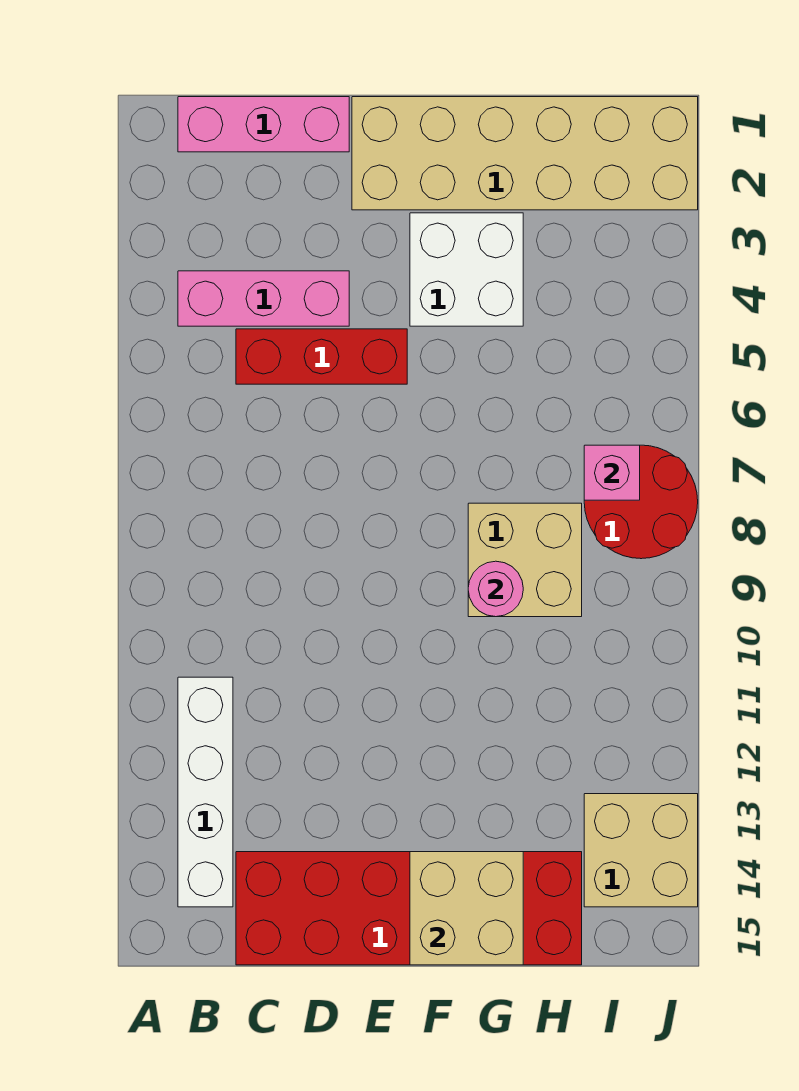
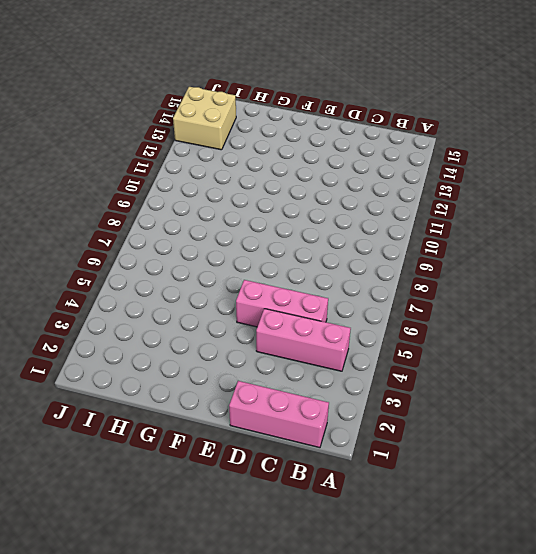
pink brick C5:E5 level 1 -> red brick C5:E5 level 1
none -> white brick B11:B14 level 1
none -> red brick C14:H15 level 1
none -> tan brick E1:J2 level 1

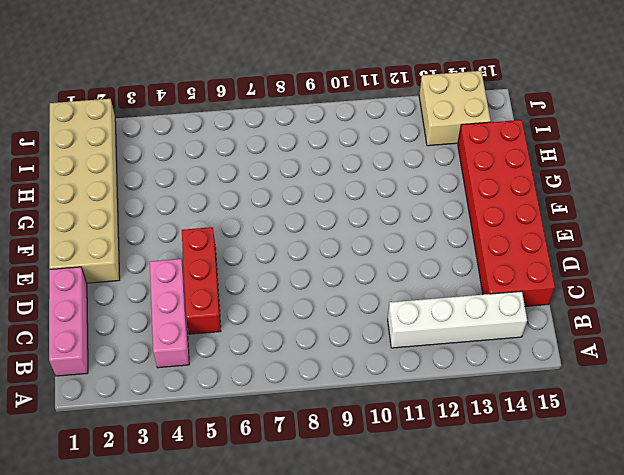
none -> white brick F3:G4 level 1
none -> tan brick G8:H9 level 1
none -> red round brick I7:J8 level 1

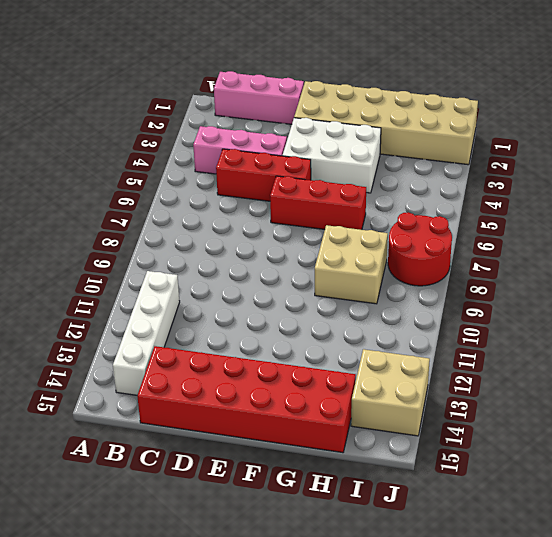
white brick E3:G4 level 1 -> white brick F3:G4 level 1
red brick E6:G6 level 1 -> none
none -> tan brick F14:G15 level 2
none -> pink round brick G9 level 2
none -> pink brick I7 level 2

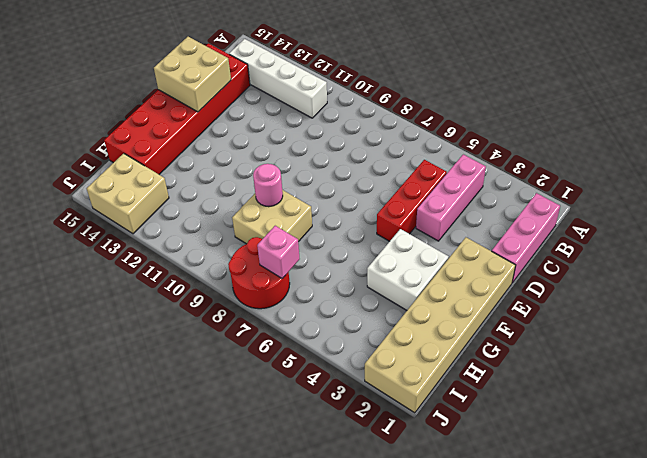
tan brick D14:E15 level 2 -> tan brick F14:G15 level 2

